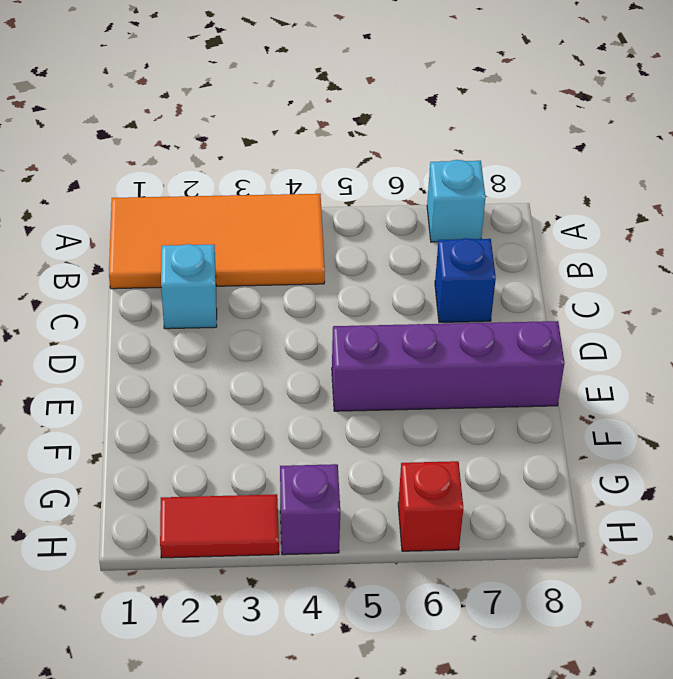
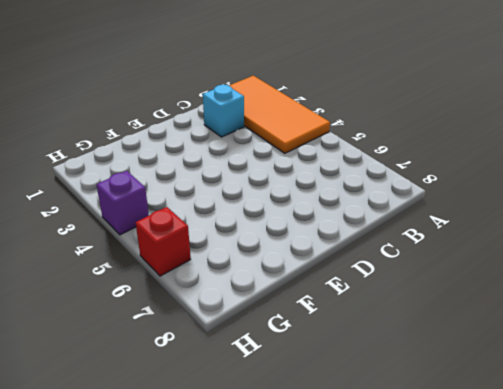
none -> cyan brick A7 level 1
none -> blue brick C7 level 1

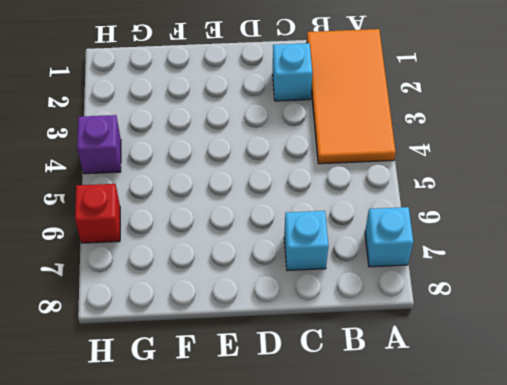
cyan brick C7 level 1 -> blue brick C7 level 1
none -> purple brick E5:E8 level 1
none -> red tile H2:H3 level 1

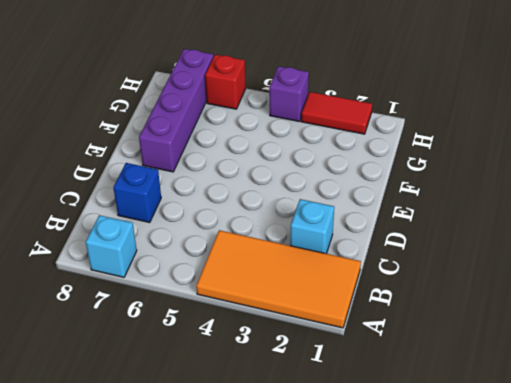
purple brick E7:H7 level 1 -> purple brick E5:E8 level 1

